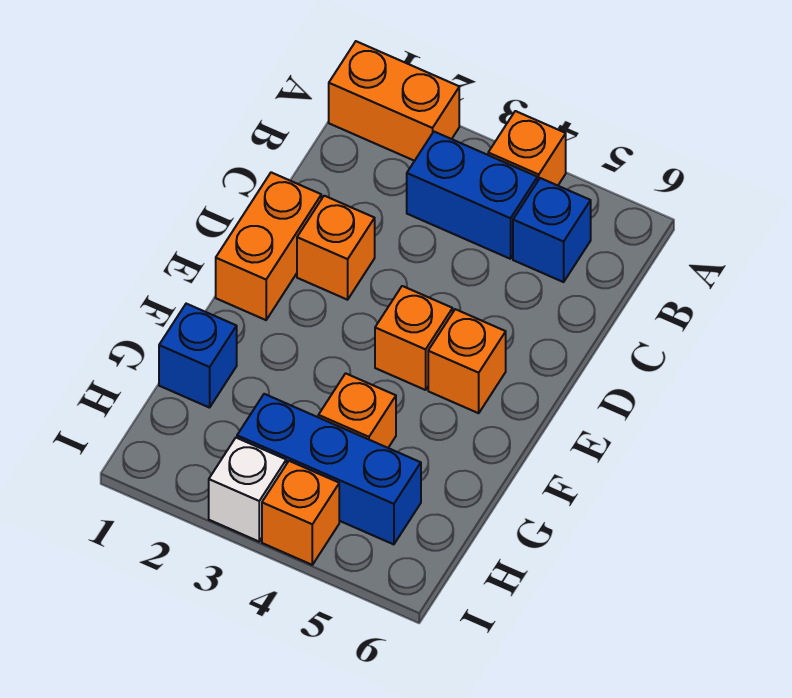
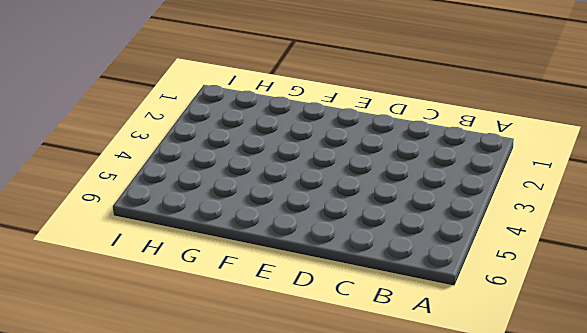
none -> orange brick A1:A2 level 1
none -> orange brick A4 level 1
none -> blue brick B3:B4 level 1

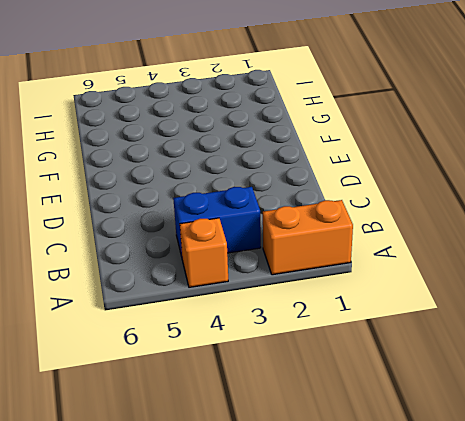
none -> blue brick B5 level 1
none -> orange brick D1:E1 level 1
none -> orange brick D2 level 1

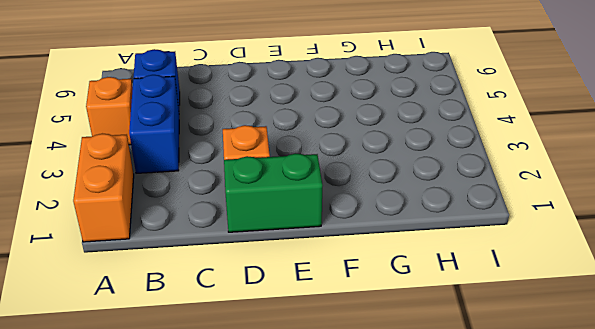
green brick D1:E1 level 1 -> orange brick D1:E1 level 1
none -> orange brick E4 level 1
none -> orange brick E5 level 1
none -> blue brick G1 level 1

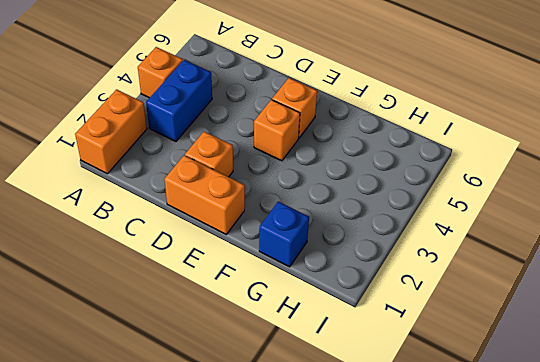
none -> blue brick B5 level 1
none -> orange brick G4 level 1
none -> blue brick H3:H5 level 1

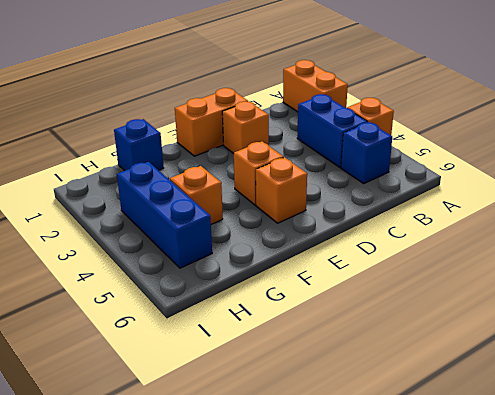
none -> white brick I3 level 1
none -> orange brick I4 level 1

